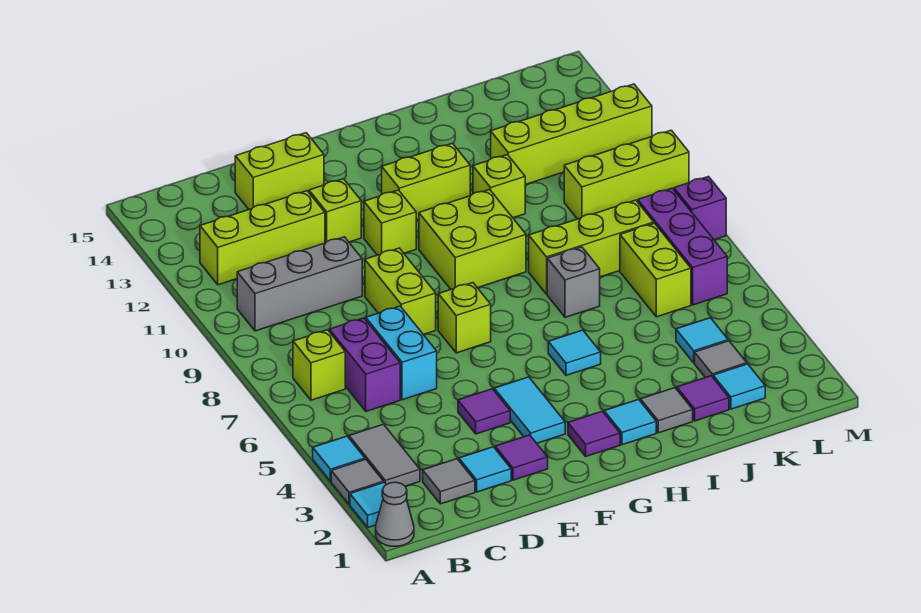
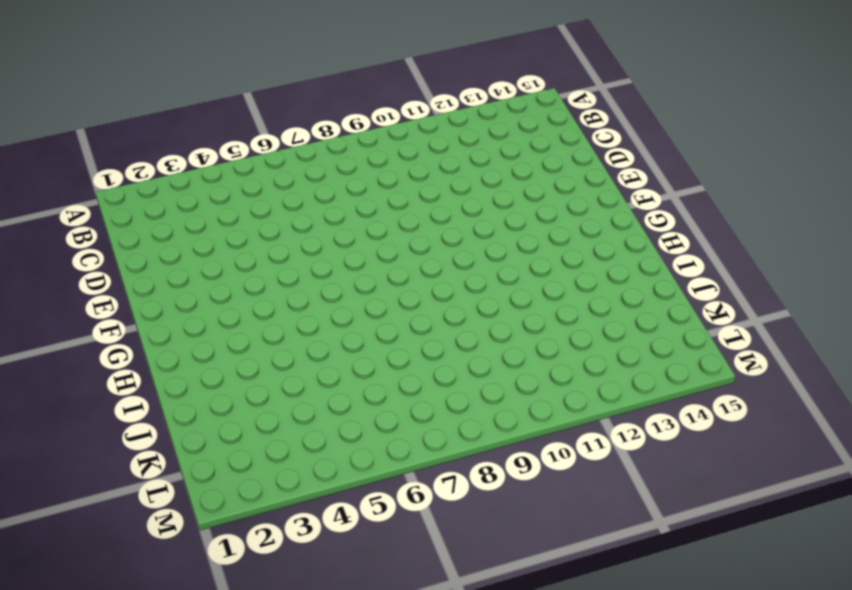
none -> grey cone A1 level 1
none -> cyan tile A2 level 1
none -> grey tile A3 level 1
none -> cyan tile A4 level 1

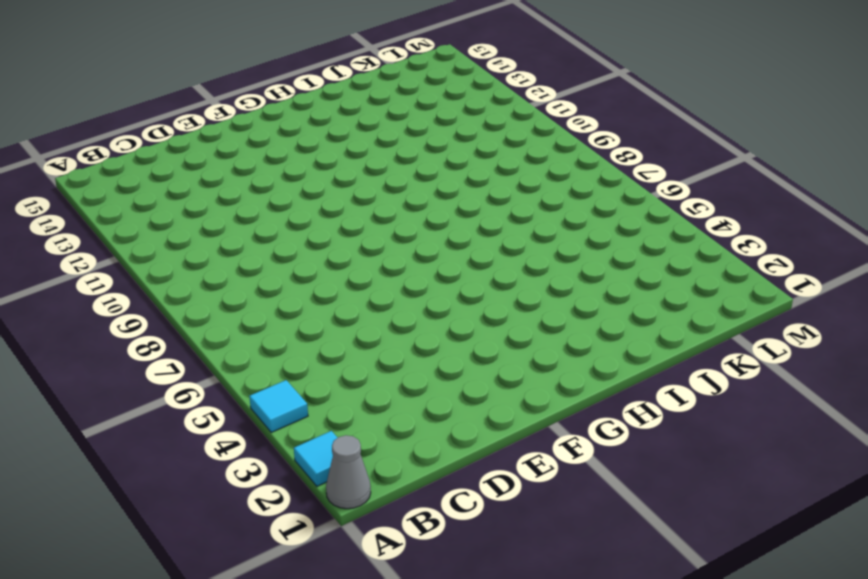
none -> grey tile A3 level 1
none -> grey tile B3:B4 level 1
none -> lime brick B7 level 1
none -> grey brick B10:D10 level 1

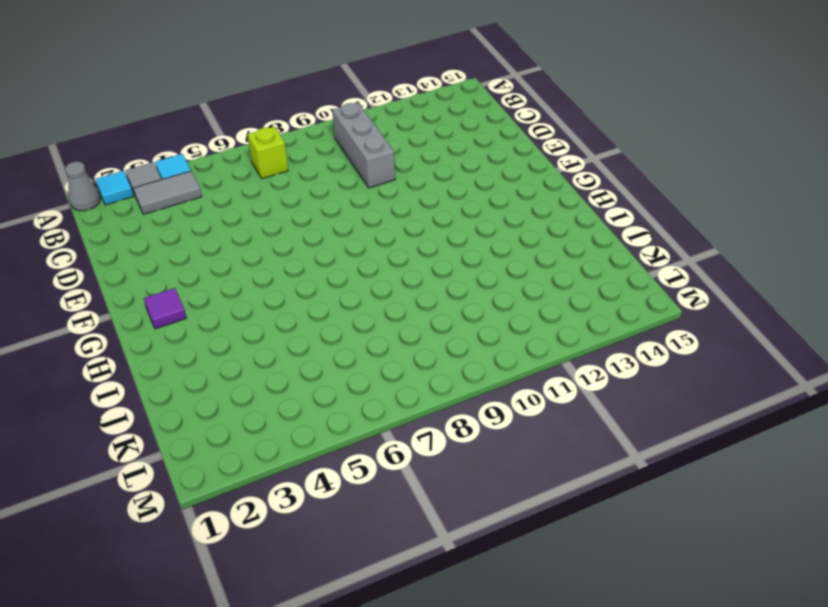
none -> lime brick B12:D12 level 1
none -> grey tile C2 level 1
none -> purple brick C6:C7 level 1
none -> cyan tile D2 level 1

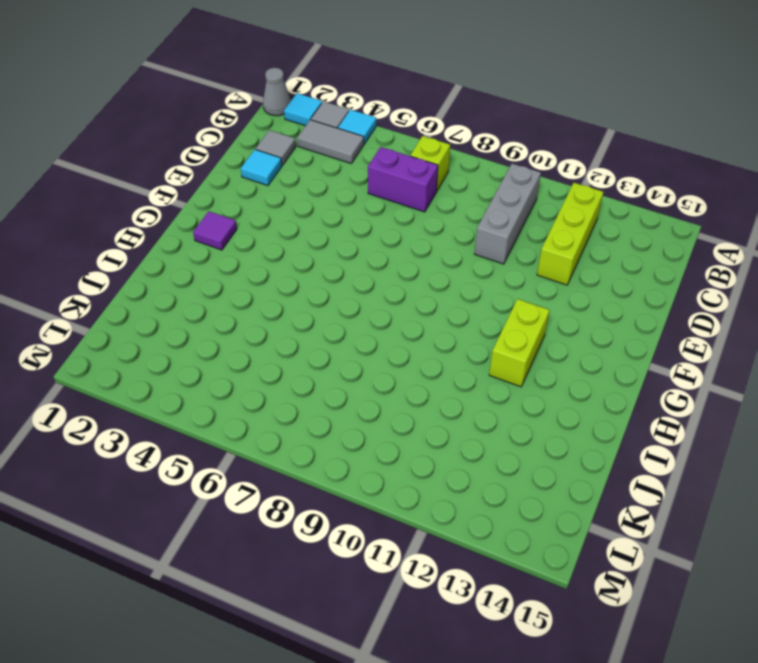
none -> cyan brick D6:D7 level 1
none -> lime brick D14:E14 level 1
none -> purple tile E2 level 1
none -> purple tile E4 level 1

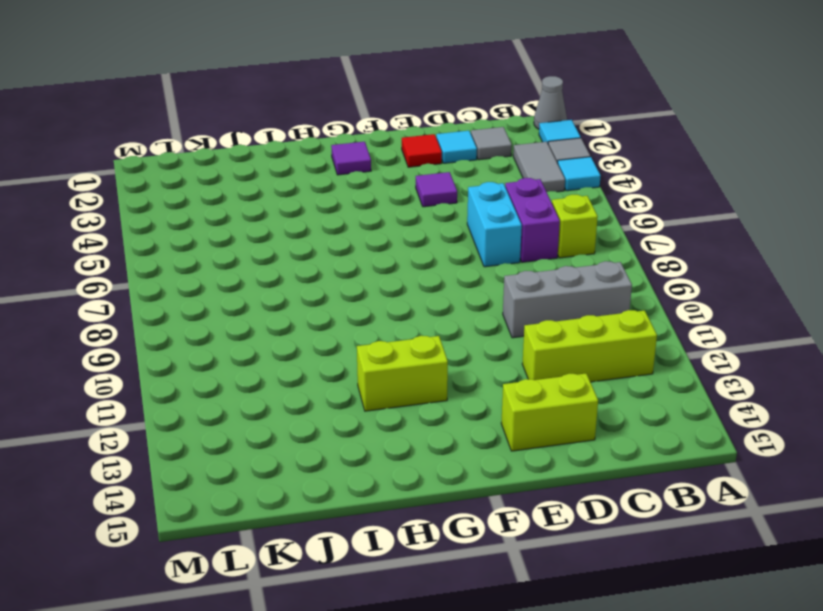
red tile E2 level 1 -> purple tile E2 level 1
none -> lime brick E8:E9 level 1
none -> lime brick E12 level 1
none -> cyan tile F3:F4 level 1
none -> lime brick F7 level 1

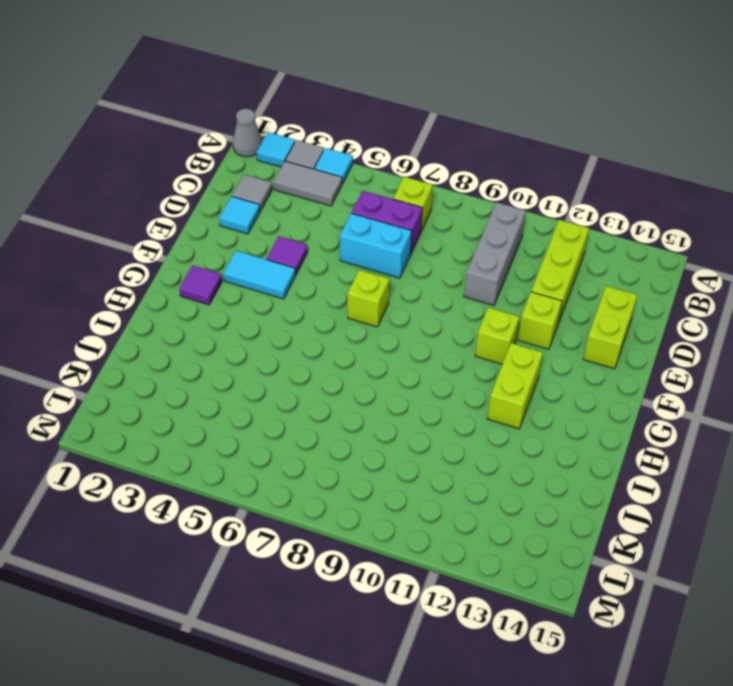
none -> purple tile E2 level 1
none -> lime brick E8:E9 level 1
none -> lime brick G9:H10 level 1
none -> cyan tile H2 level 1

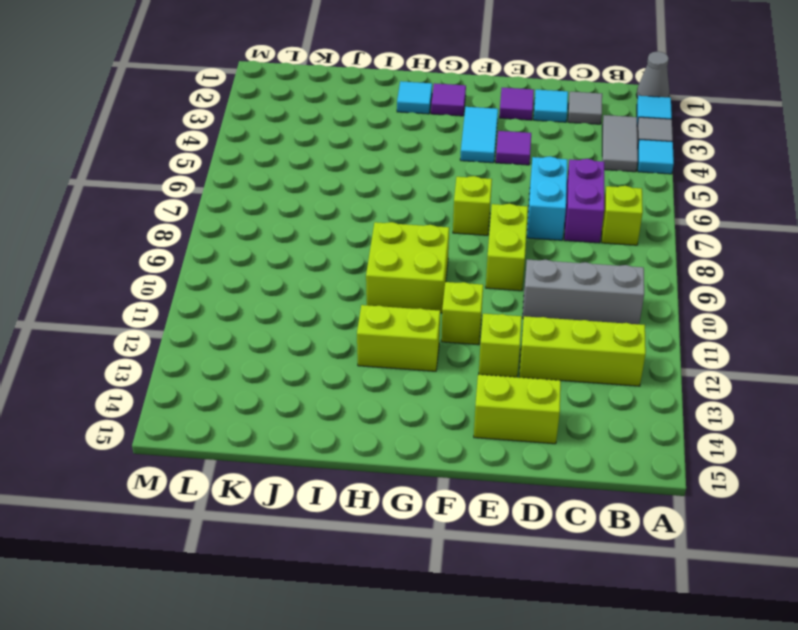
none -> cyan tile H5 level 1
none -> grey tile I2 level 1
none -> grey brick I7 level 1
none -> lime brick I8:K8 level 1

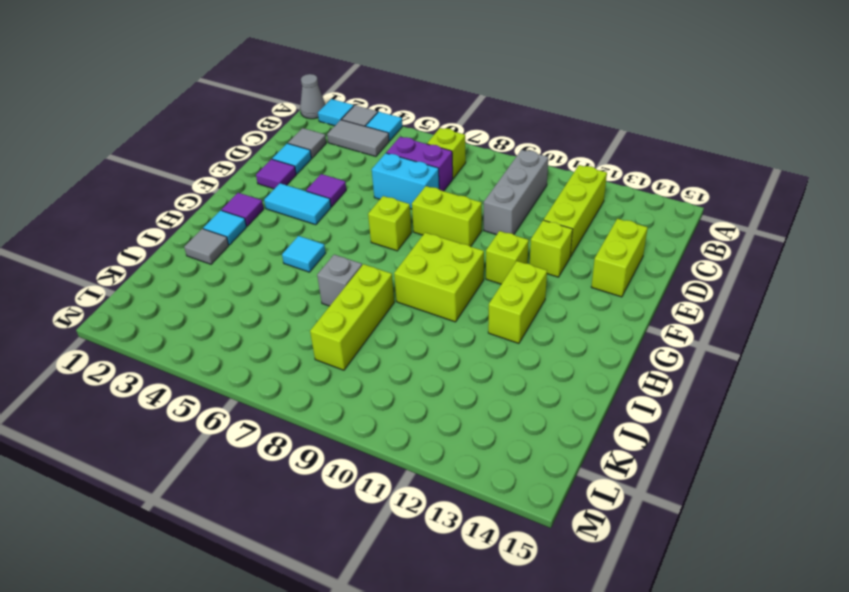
none -> lime brick I11 level 1
none -> purple tile J2 level 1
none -> lime brick J12:M12 level 1
none -> cyan tile K2 level 1

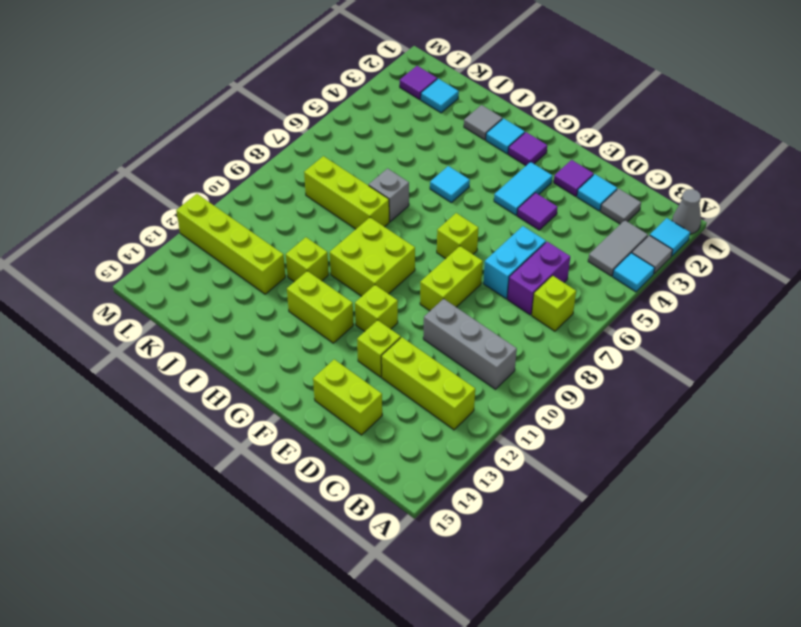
purple tile L2 level 1 -> purple tile J2 level 1
none -> grey tile K3 level 1
none -> cyan tile K4 level 1
none -> lime brick K6:K7 level 1
none -> lime brick K10:M10 level 1

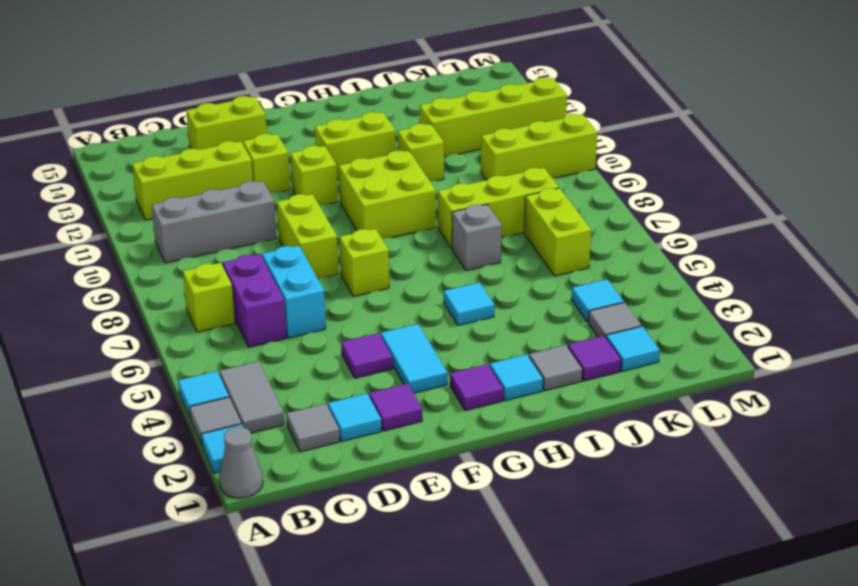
none -> purple brick L6:L8 level 1
none -> purple brick M8 level 1

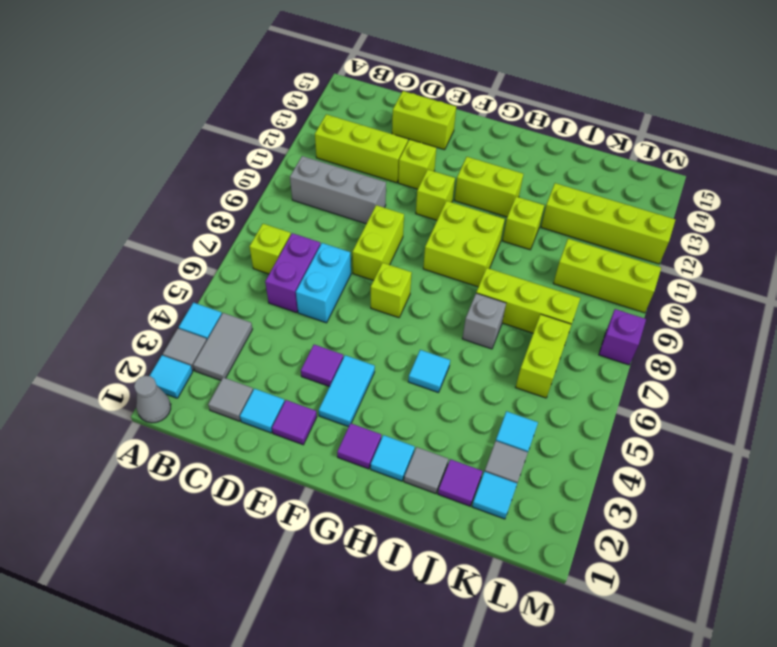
none -> purple brick L6:L8 level 1

